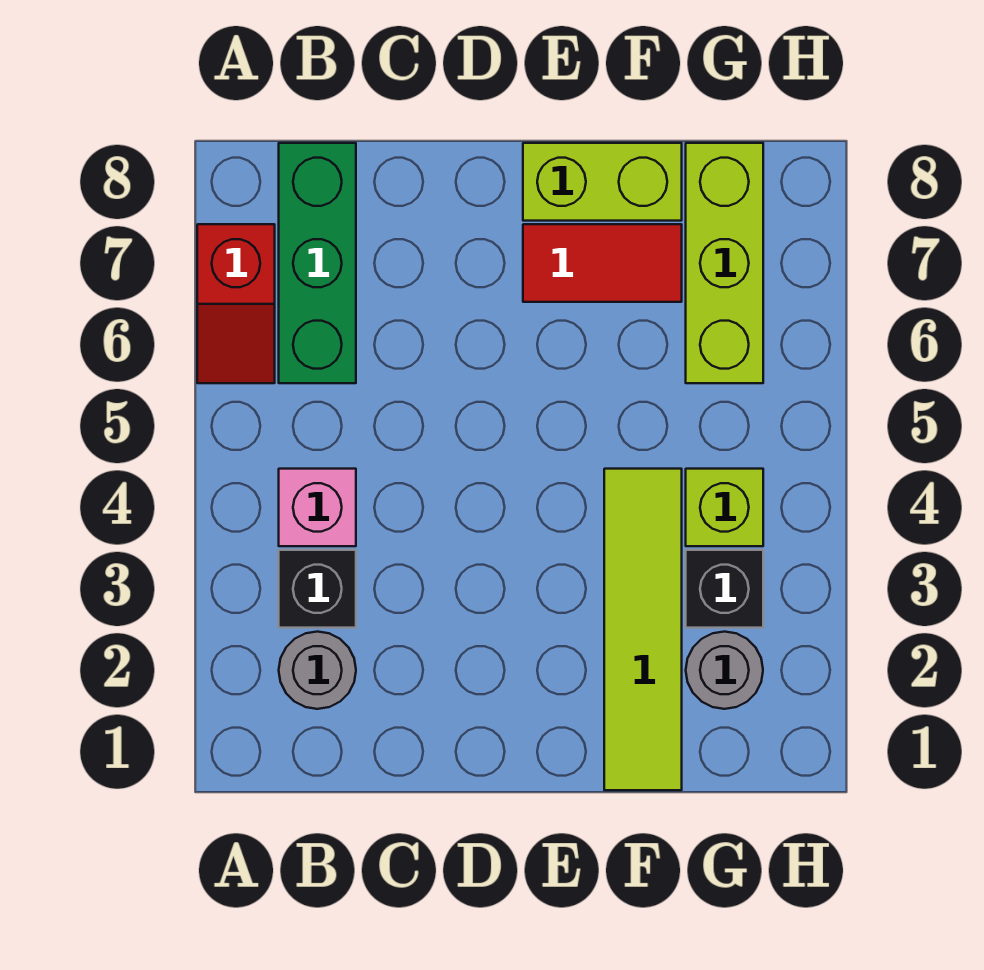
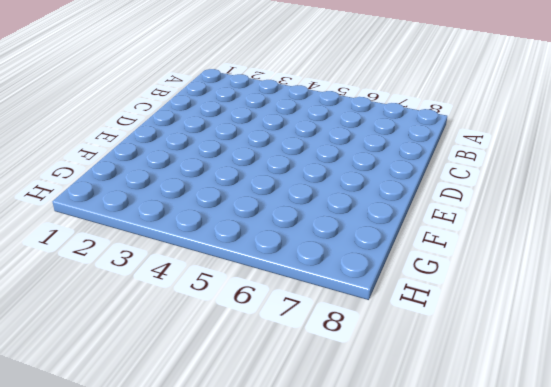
none -> red slope A6:A7 level 1 top 7
none -> grey round brick B2 level 1
none -> black brick B3 level 1

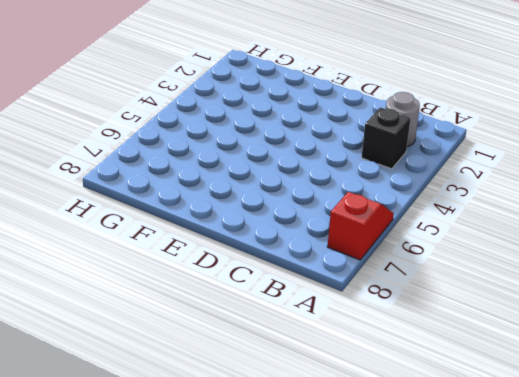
none -> pink brick B4 level 1
none -> green brick B6:B8 level 1
none -> red tile E7:F7 level 1

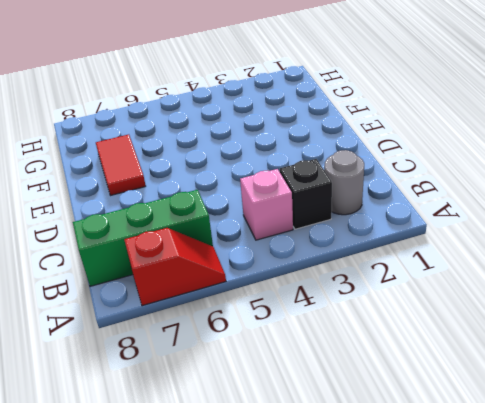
none -> lime brick E8:F8 level 1
none -> lime tile F1:F4 level 1
none -> grey round brick G2 level 1

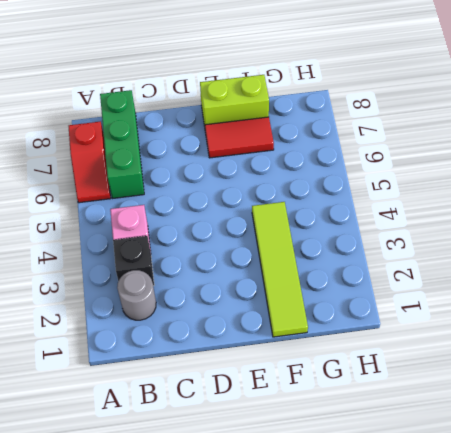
none -> grey round brick G2 level 1
none -> black brick G3 level 1
none -> lime brick G4 level 1

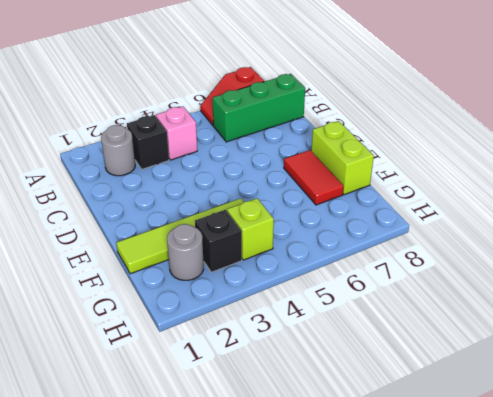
none -> lime brick G6:G8 level 1

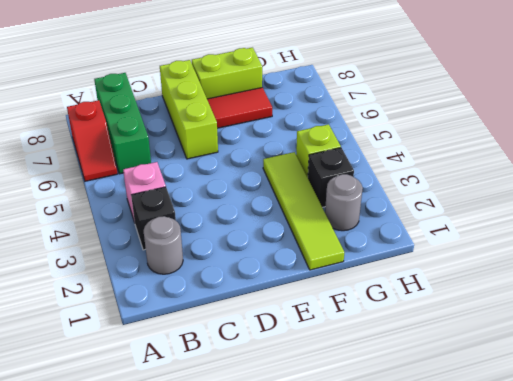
lime brick D6:D8 level 1 -> lime brick G6:G8 level 1

